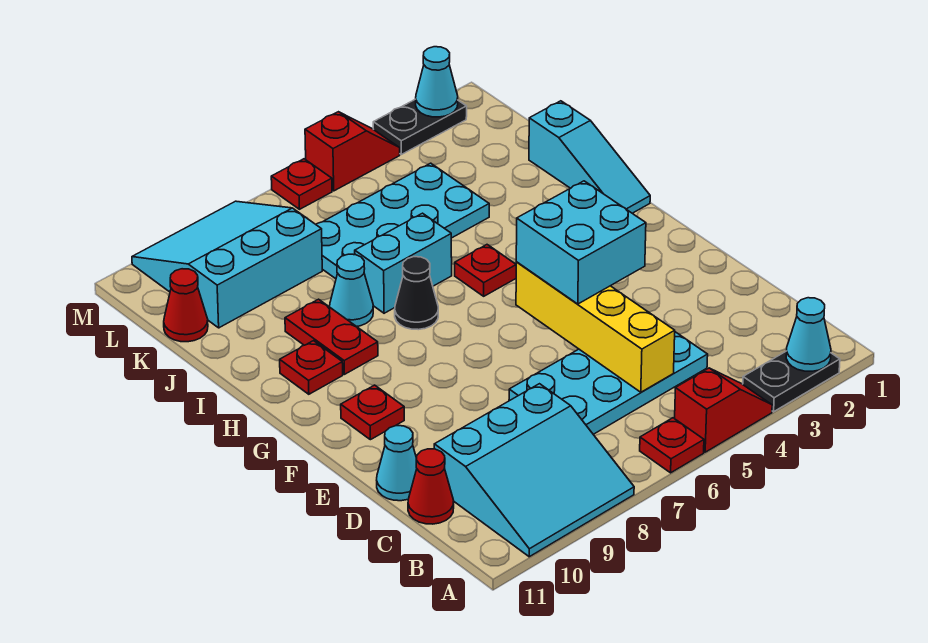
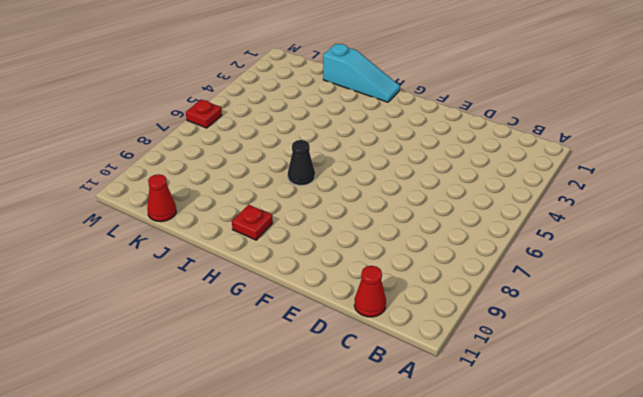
none -> black plate A2:A3 level 1
none -> red slope A4:A5 level 1 top 5
none -> red plate A6 level 1

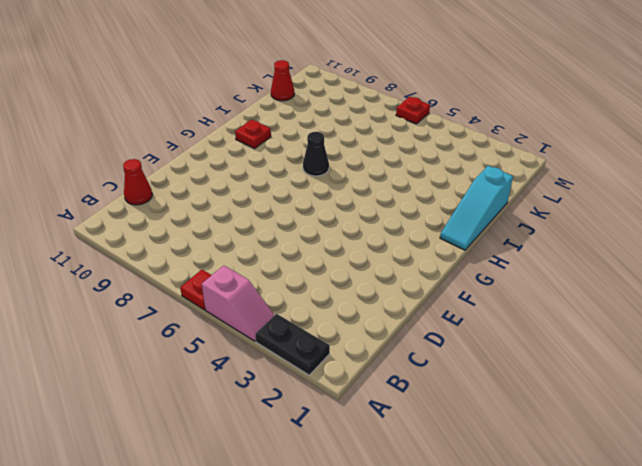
pink slope A4:A5 level 1 top 5 -> red slope A4:A5 level 1 top 5
none -> cyan slope A8:C10 level 1 top C
none -> cyan plate C4:D7 level 1
none -> cyan cone D11 level 1

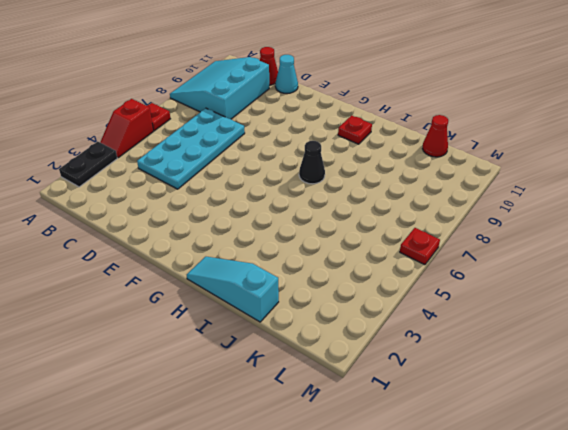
none -> red plate F10 level 1
none -> red plate H5 level 1
none -> red plate H9:I9 level 1

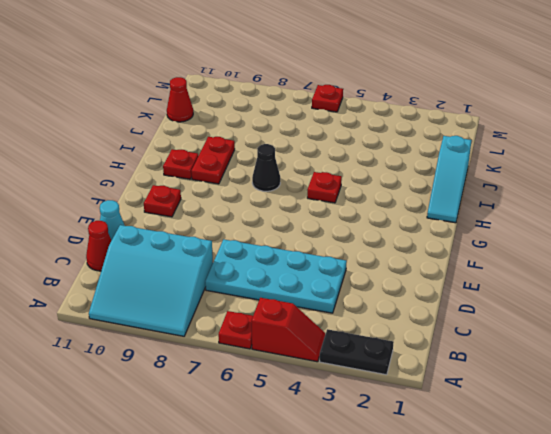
none -> cyan brick I6:I7 level 1
none -> cyan cone I8 level 1
none -> cyan plate J4:K7 level 1

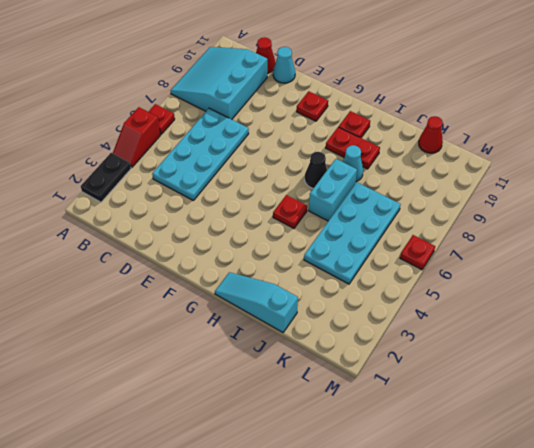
none -> cyan slope K8:M10 level 1 top K
none -> black plate M2:M3 level 1
none -> red slope M4:M5 level 1 top 5

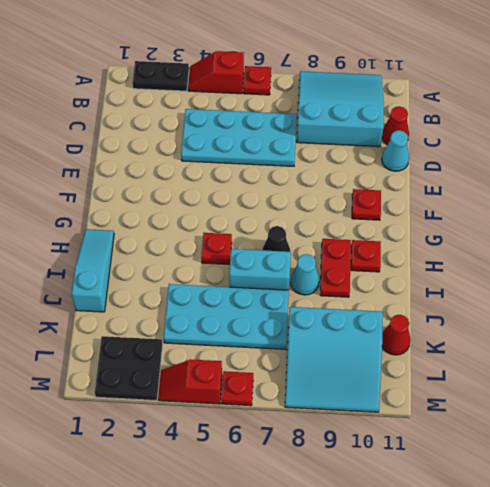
black plate L2:M3 level 1 -> black plate M2:M3 level 1
none -> cyan cone A2 level 2
none -> yellow brick C5:F5 level 2
none -> cyan cone M2 level 2

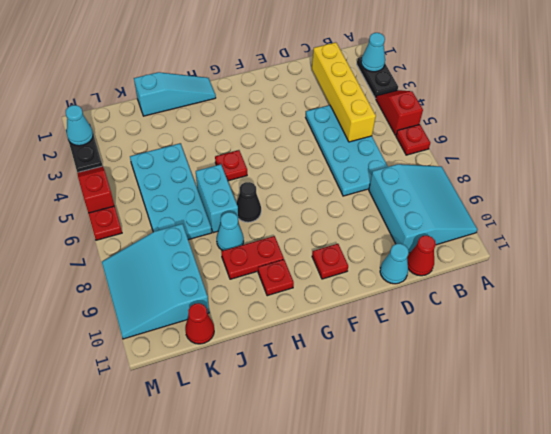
yellow brick C2:C5 level 2 -> yellow brick C5:F5 level 2
none -> cyan brick E4:F5 level 3

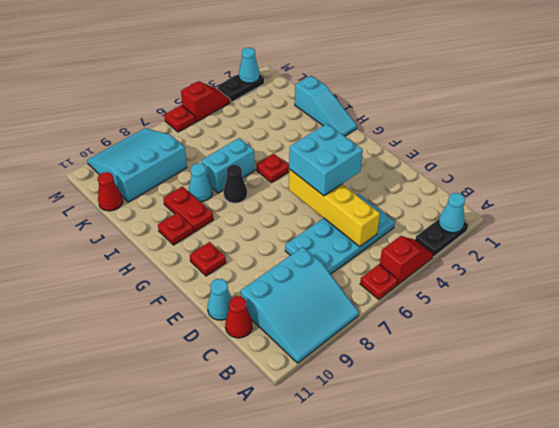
none -> cyan plate J4:K7 level 1

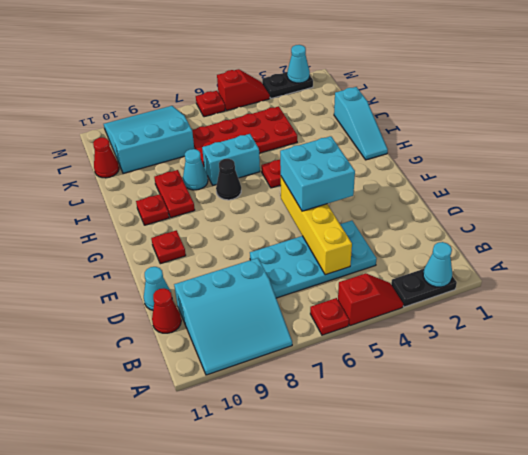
red plate J4:K7 level 1 -> cyan plate J4:K7 level 1

